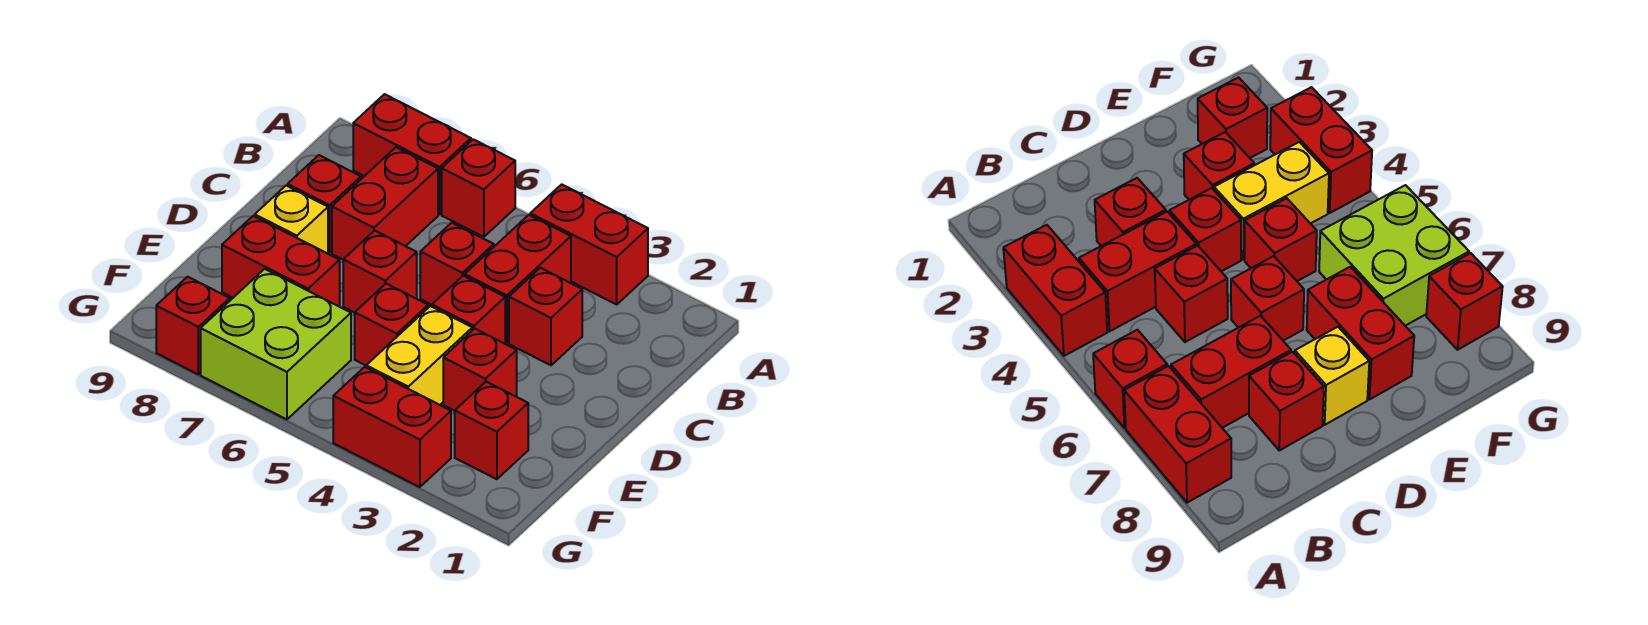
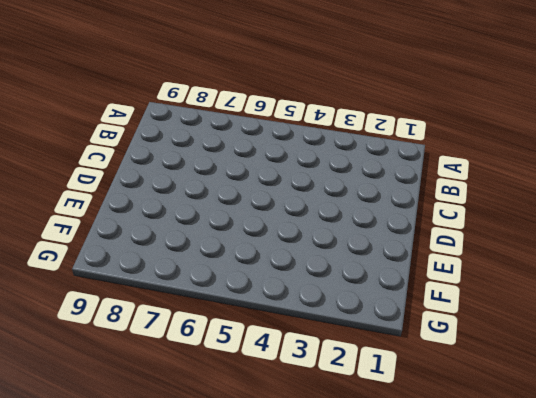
none -> red brick A3:A4 level 1
none -> red brick A6 level 1
none -> red brick A7:A8 level 1

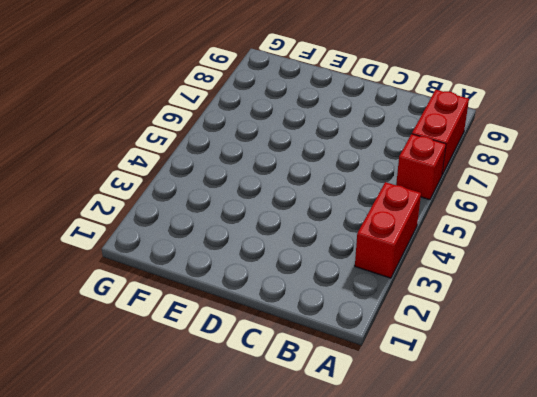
none -> red brick B4:C4 level 1
none -> red brick B7:C7 level 1
none -> red brick C3 level 1

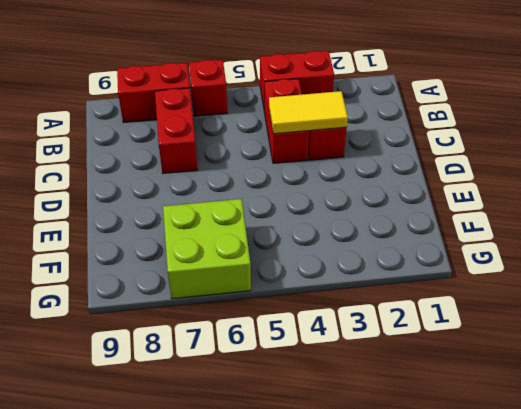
yellow tile C3:C4 level 2 -> none
none -> red brick C5 level 1
none -> red brick C8 level 1
none -> red brick D4 level 1

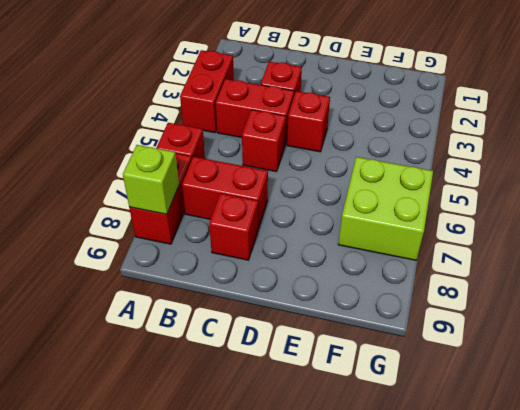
lime brick A8 level 2 -> none
none -> red brick D6 level 1
none -> yellow brick D8 level 1
none -> red brick E3 level 1

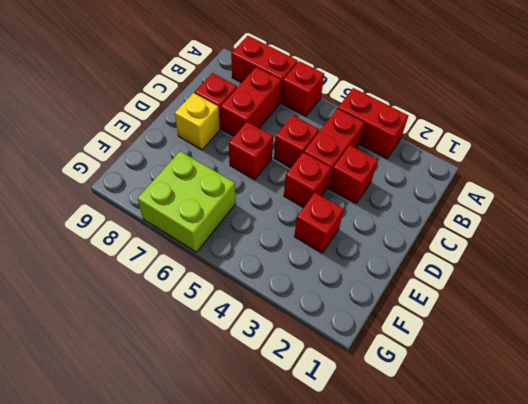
none -> yellow brick E4:F4 level 1
none -> red brick E5 level 1
none -> red brick E7:E8 level 1

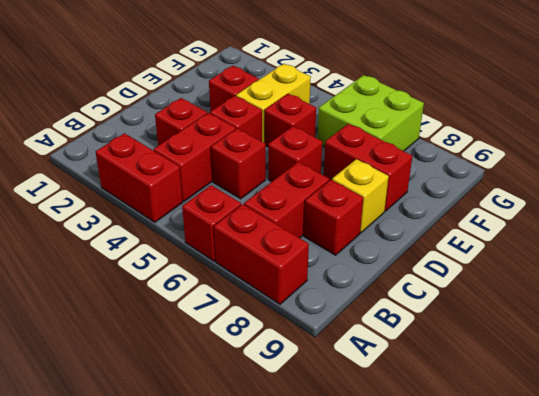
none -> red brick F2 level 1
none -> red brick G3:G4 level 1
none -> red brick G8 level 1

